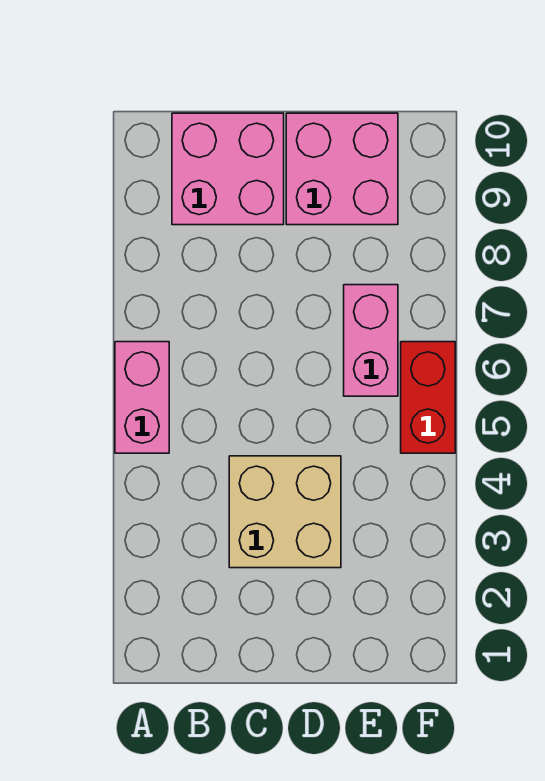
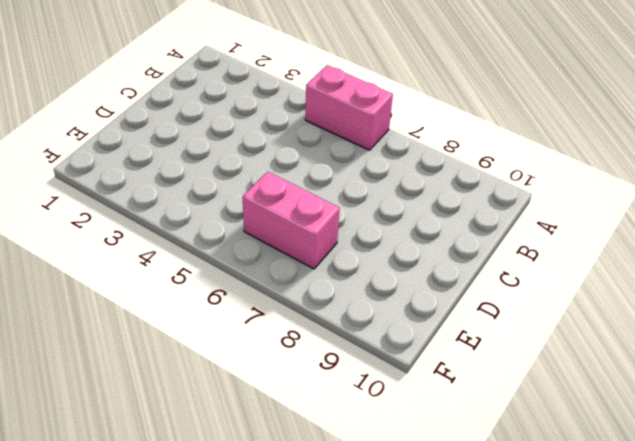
none -> pink brick B9:C10 level 1
none -> tan brick C3:D4 level 1

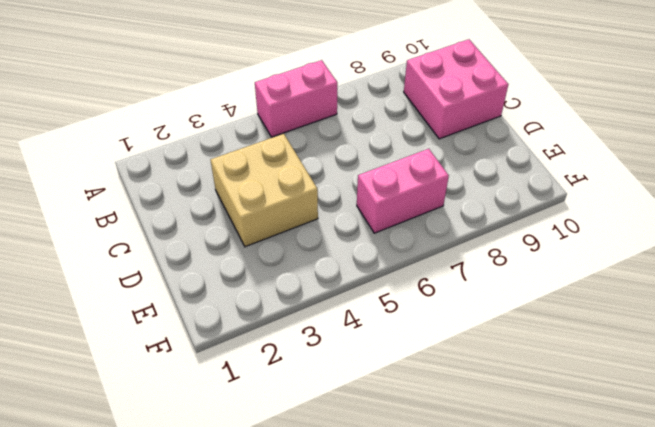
none -> pink brick D9:E10 level 1
none -> red brick F5:F6 level 1

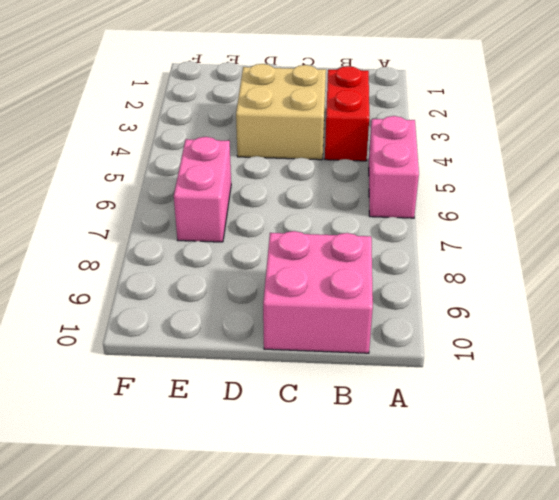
red brick B3:B4 level 1 -> red brick F5:F6 level 1
none -> pink brick D9:E10 level 1

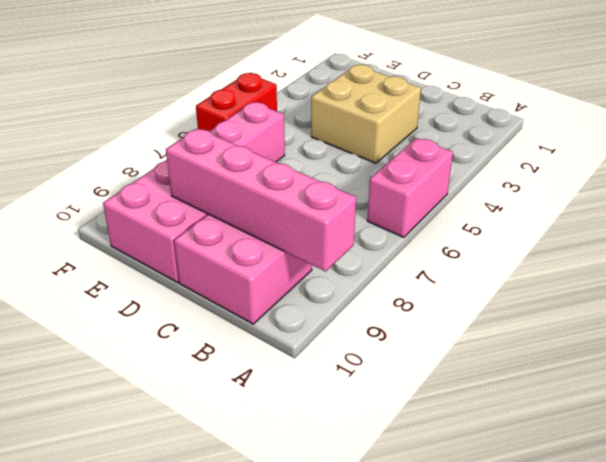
pink brick A9:D9 level 2 -> none

